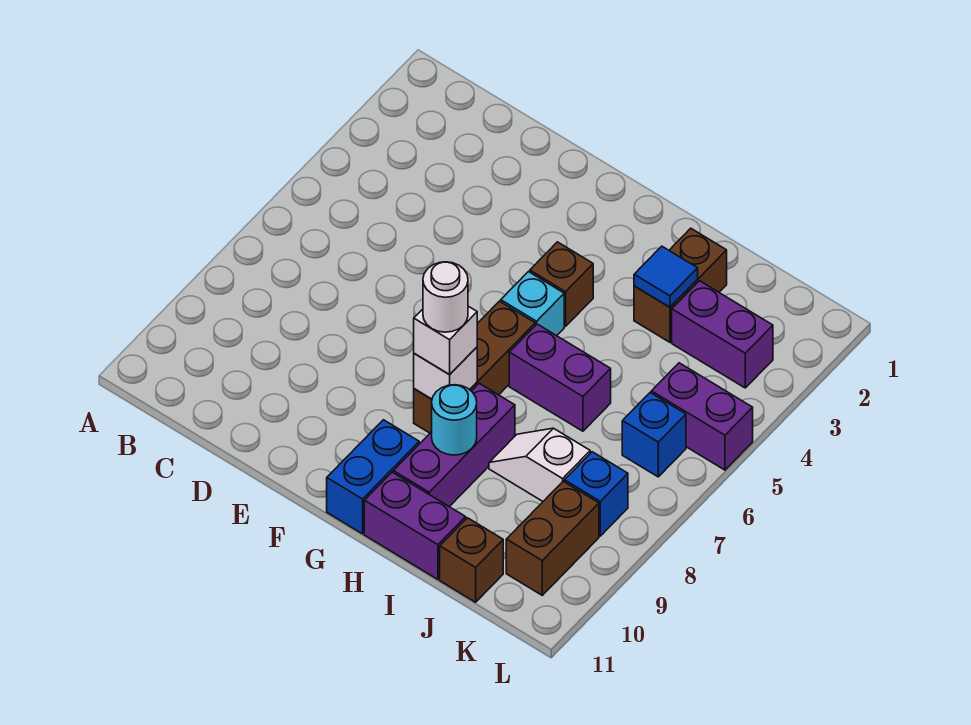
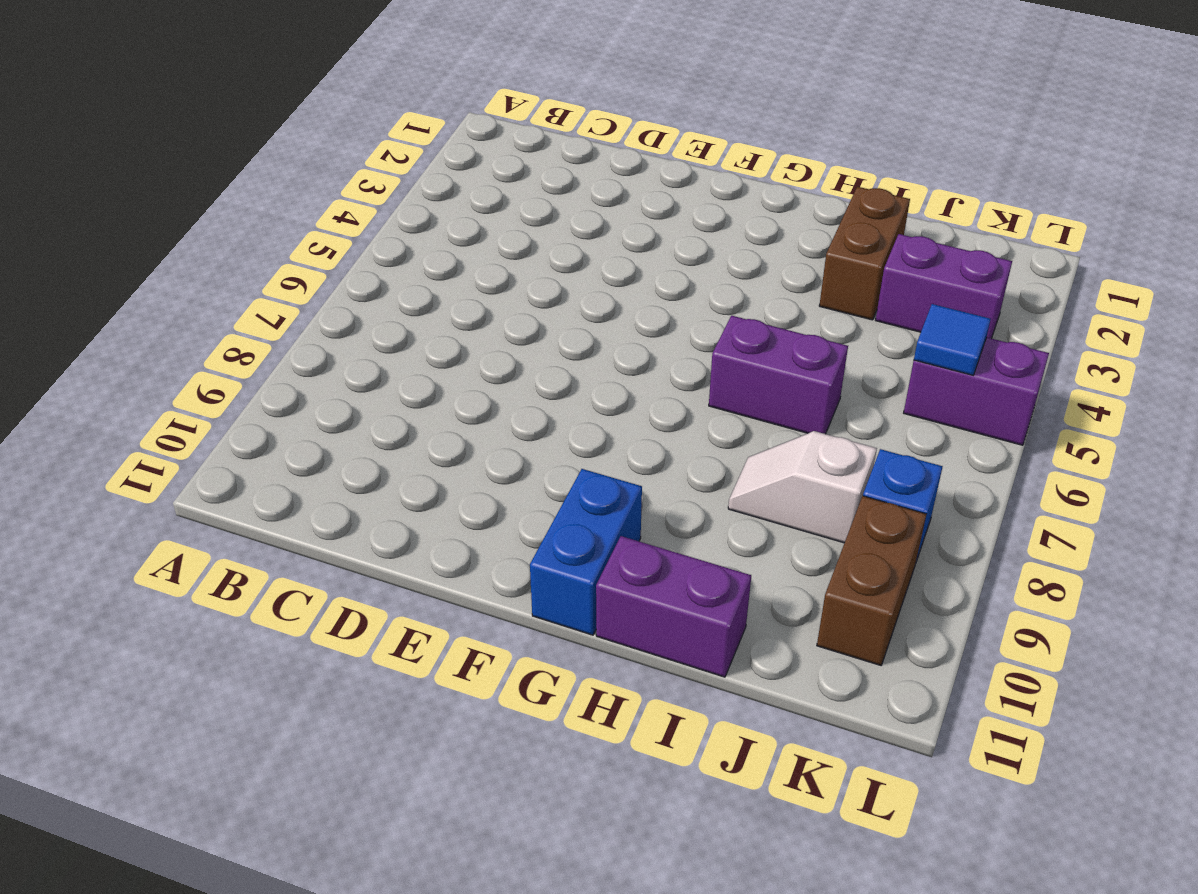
blue tile K5 level 2 -> blue tile I3 level 2
none -> brown brick G4 level 1
none -> cyan brick G5 level 1
none -> brown brick G6:G8 level 1

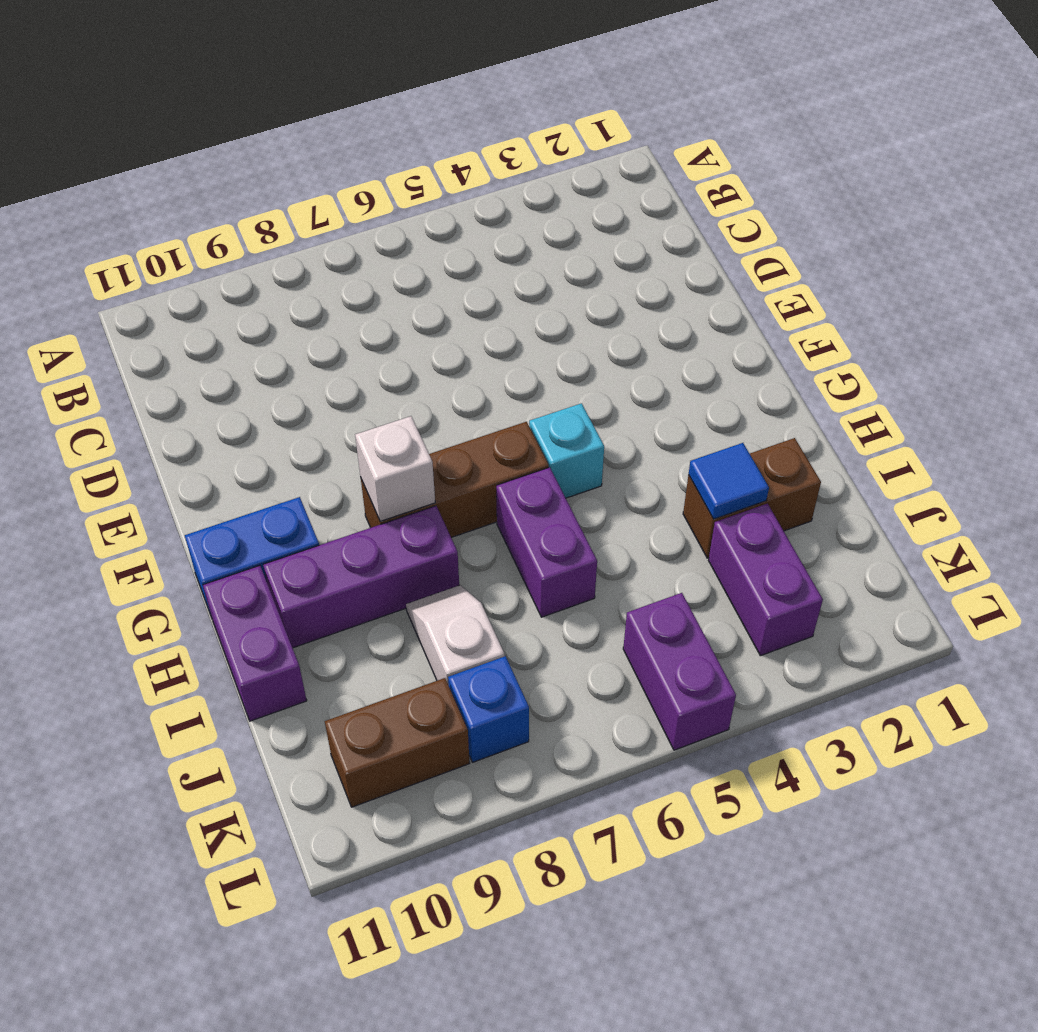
none -> brown brick G4 level 1
none -> brown brick J11 level 1
none -> blue brick K6 level 1

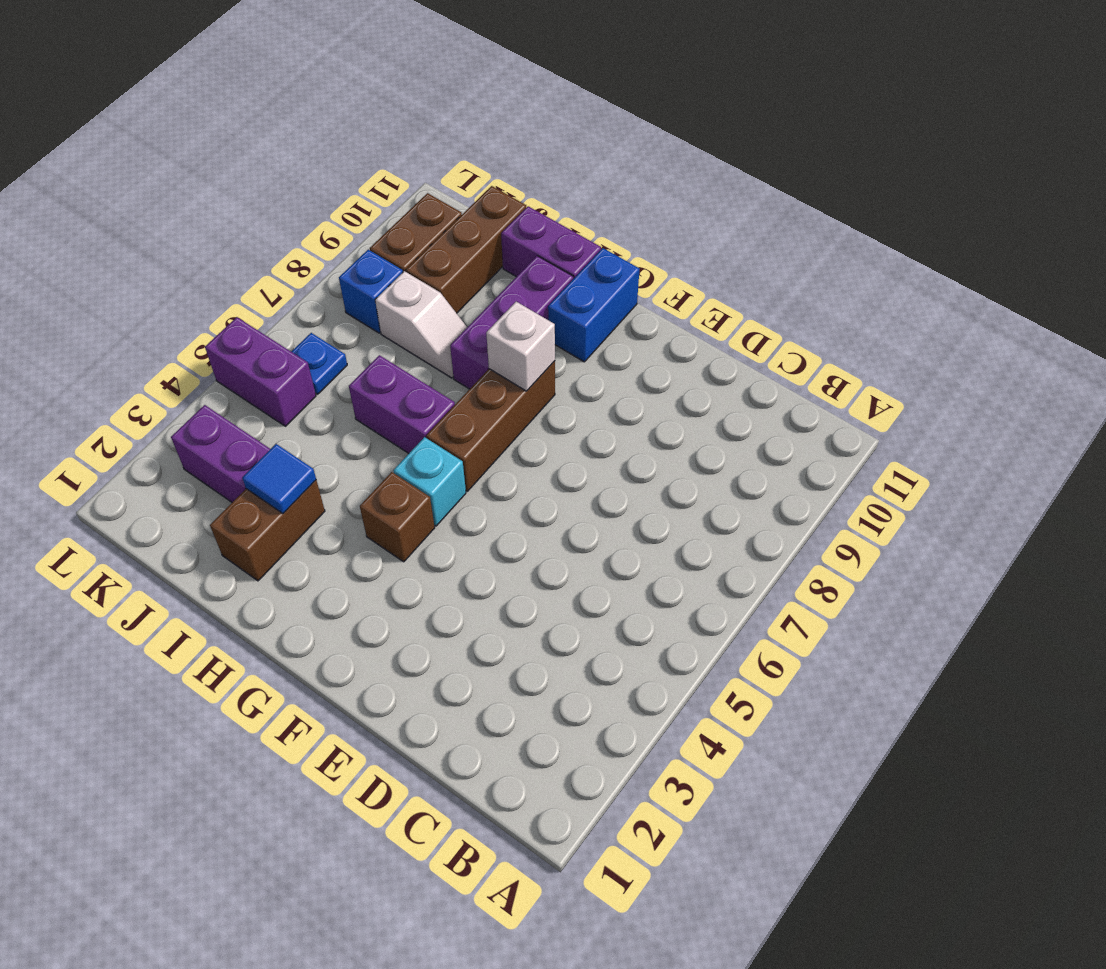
brown brick J9:J11 level 1 -> brown brick J11 level 1
blue plate K6 level 1 -> blue brick K6 level 1
none -> cyan round brick H9 level 2
none -> white brick G8 level 3
none -> white round brick G8 level 4

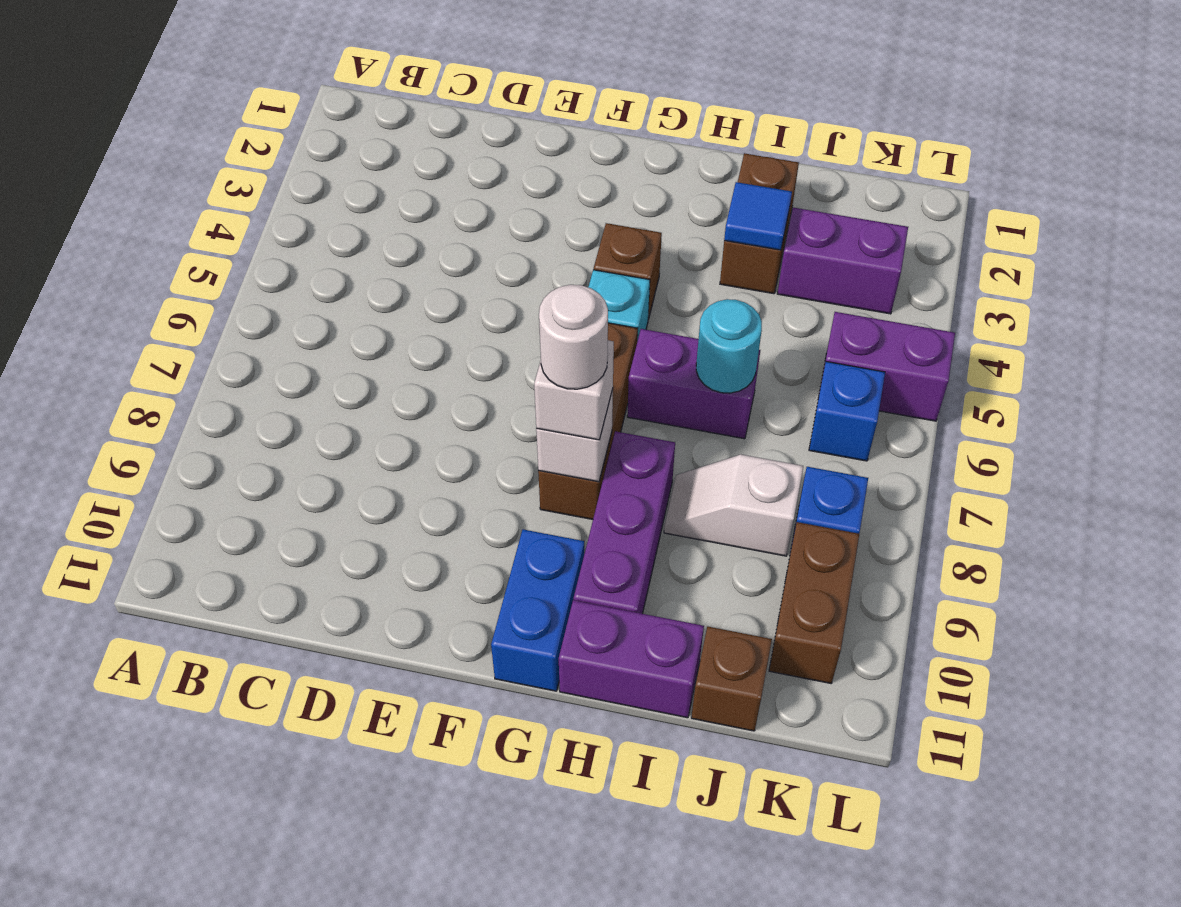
cyan round brick I6 level 2 -> cyan round brick H9 level 2

